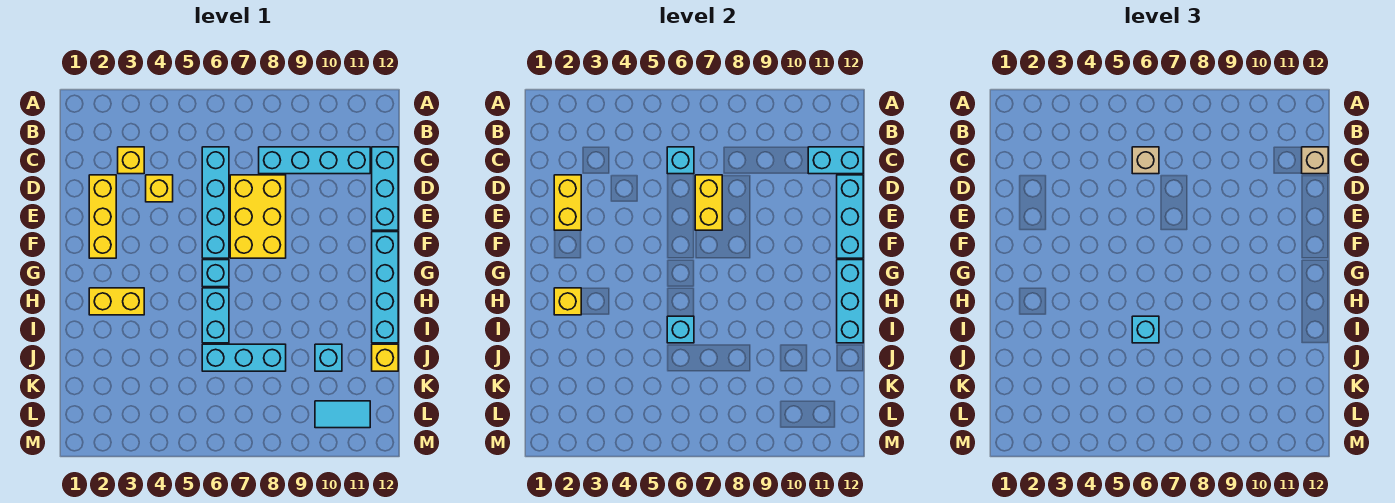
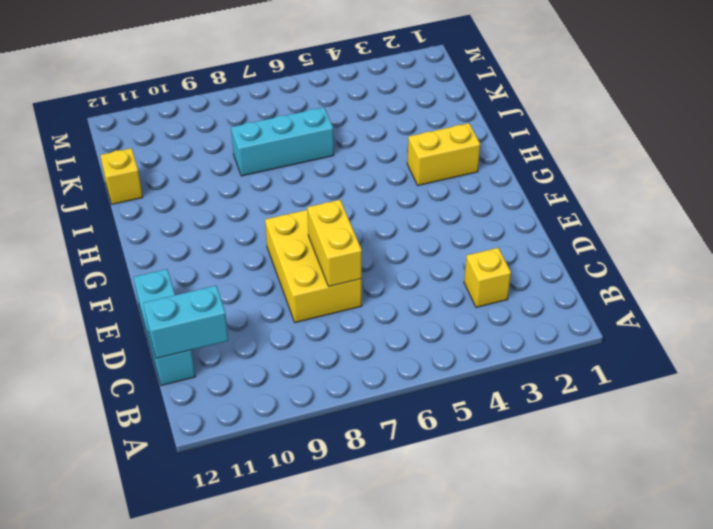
none -> cyan brick C6:F6 level 1
none -> cyan brick C8:C11 level 1
none -> yellow brick D2:F2 level 1

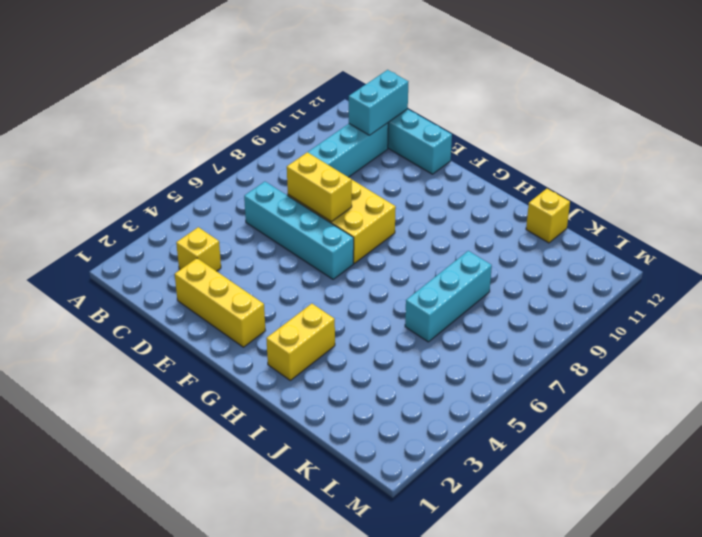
none -> yellow brick D4 level 1
none -> cyan brick F12:I12 level 1
none -> cyan brick G6 level 1

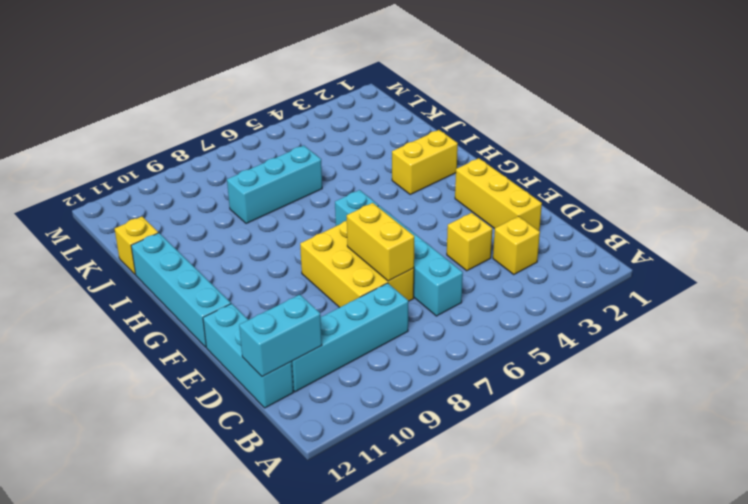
none -> cyan brick H6:I6 level 1
none -> cyan brick J10 level 1
none -> cyan tile L10:L11 level 1

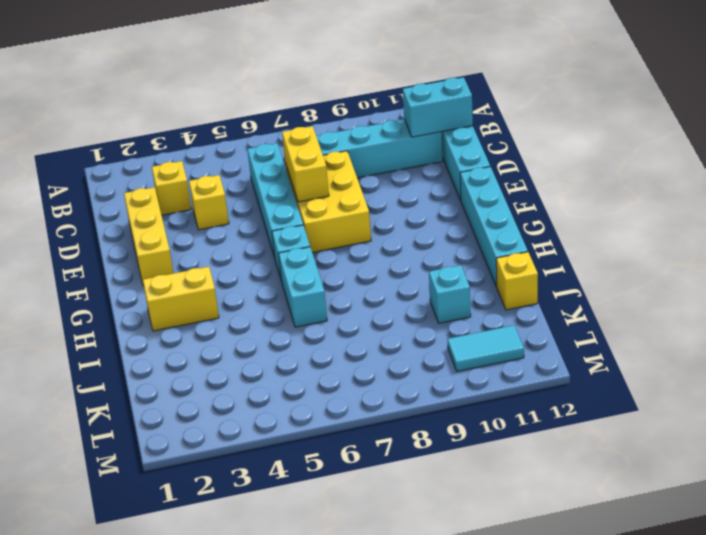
none -> cyan brick J6:J8 level 1
none -> cyan brick C6 level 2
none -> yellow brick D2:E2 level 2

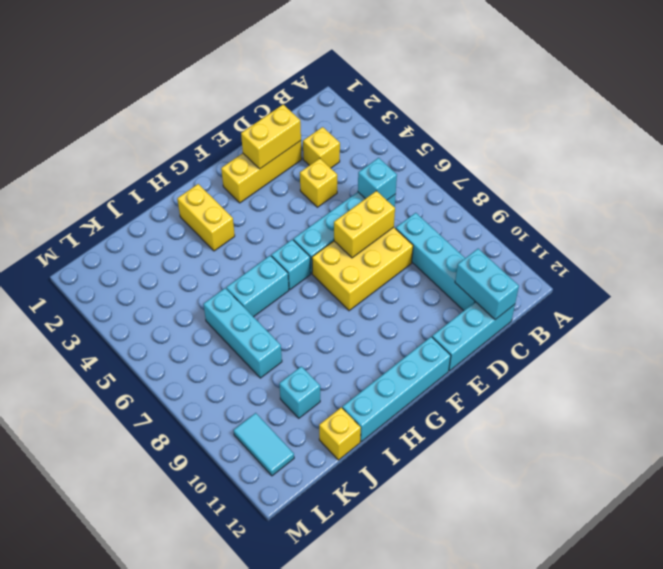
none -> cyan brick D12:F12 level 2
none -> cyan brick G12:I12 level 2
none -> yellow brick H2 level 2

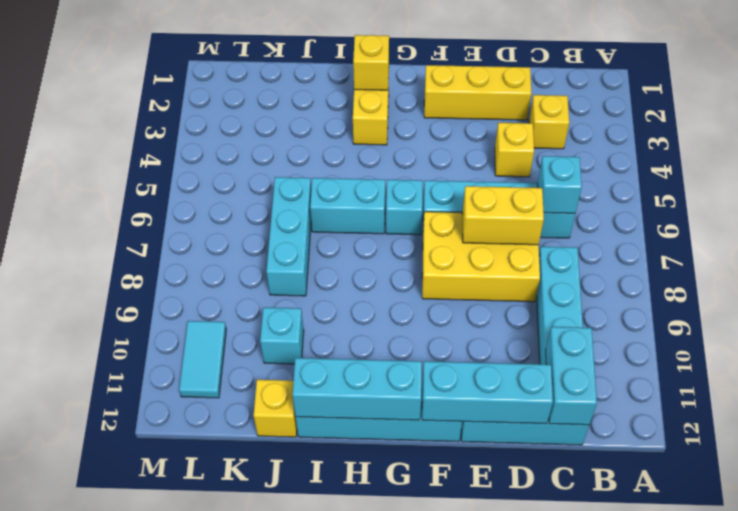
none -> yellow brick D2:E2 level 2
none -> cyan brick I6 level 2
none -> tan brick C6 level 3

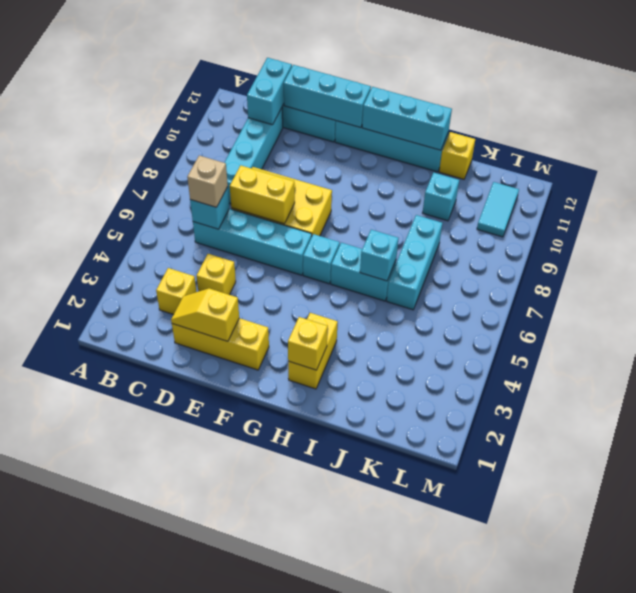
yellow slope D2:E2 level 2 top E -> yellow brick D2:E2 level 2
none -> tan brick C12 level 3
none -> cyan brick I6 level 3

